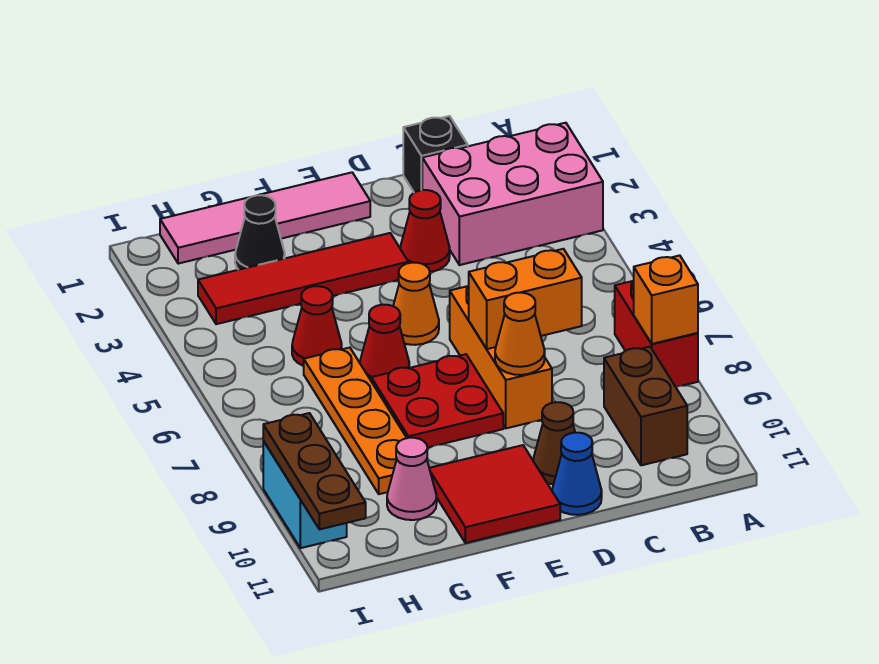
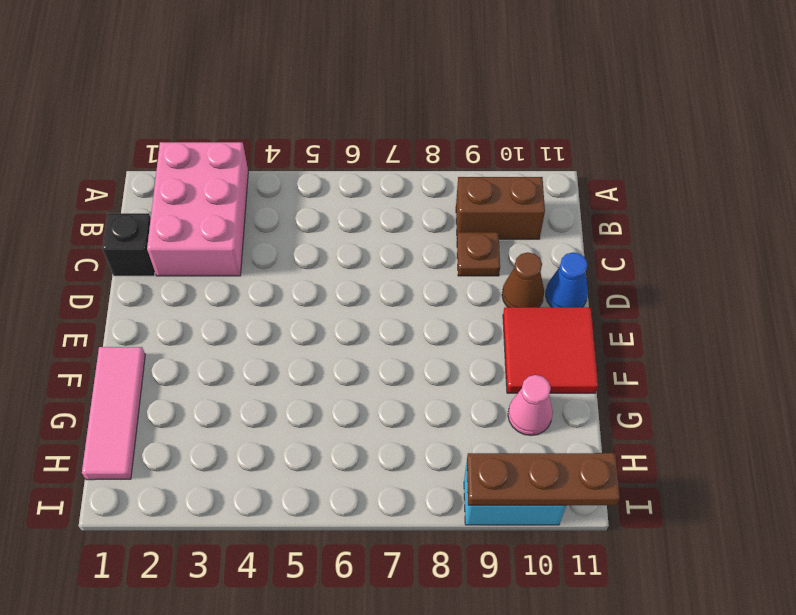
brown plate C9 level 1 -> none
pink tile F1:H1 level 1 -> pink tile E1:H1 level 1
none -> red brick A7:A8 level 1
none -> red cone D3 level 1
none -> orange brick D6:D8 level 1

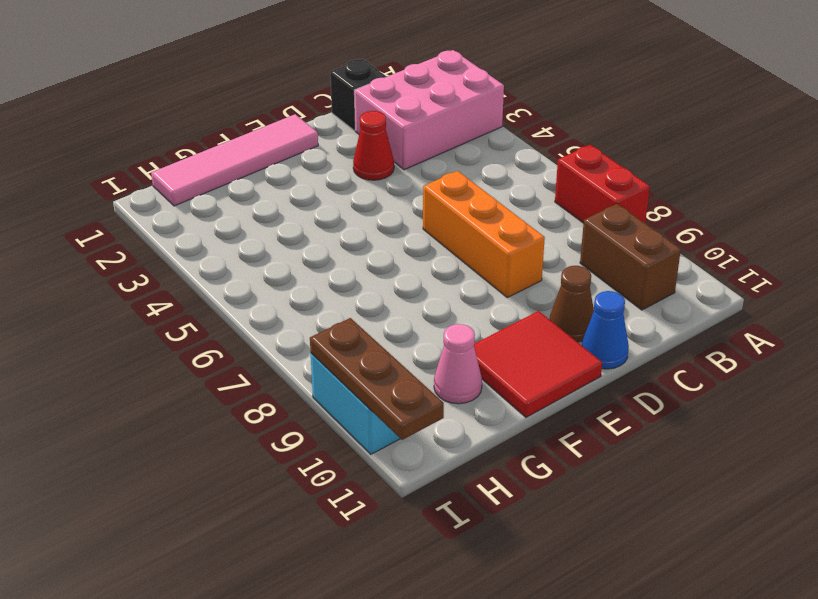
none -> red tile E3:H3 level 1
none -> orange cone E5 level 1
none -> red plate E7:F8 level 1

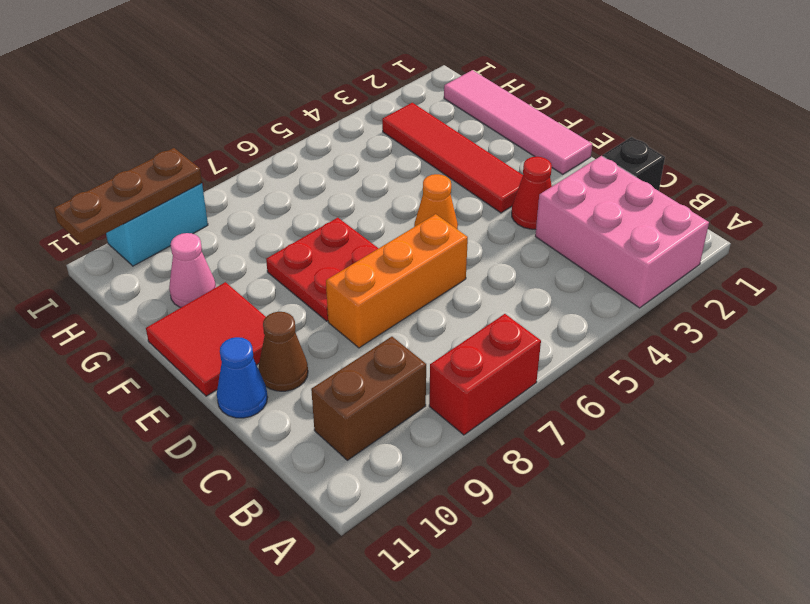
none -> red cone F6 level 1
none -> black cone G2 level 1
none -> red cone G5 level 1

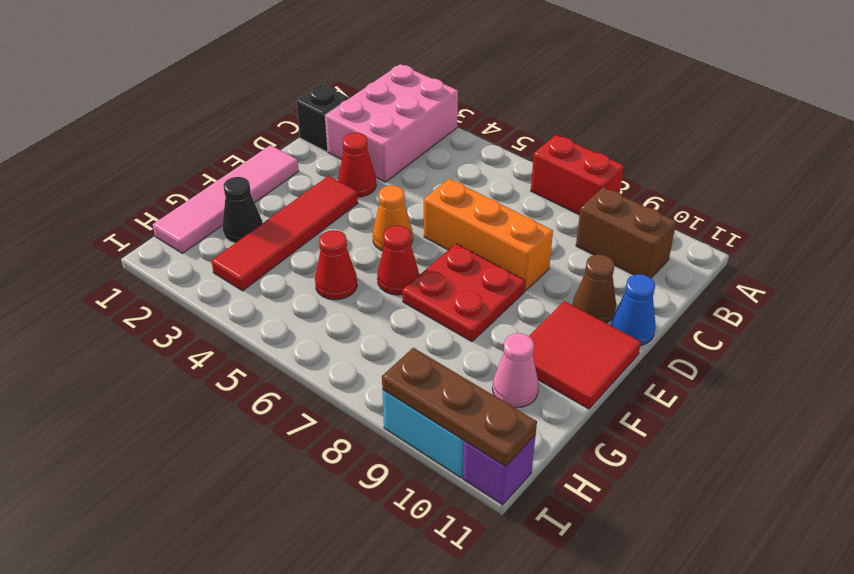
purple brick I11 level 1 -> none
none -> orange plate G6:G9 level 1
none -> orange brick A8 level 2
none -> orange brick C7:D7 level 2

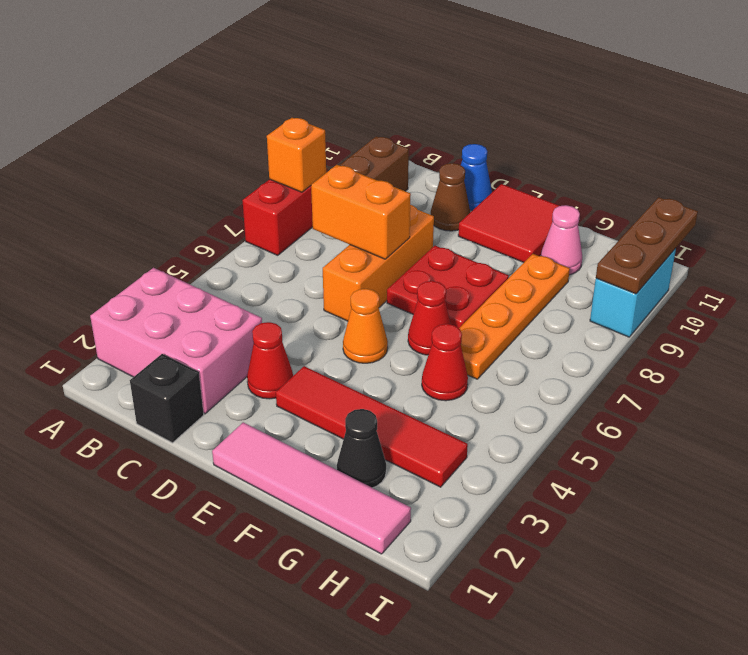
none -> orange cone D8 level 2

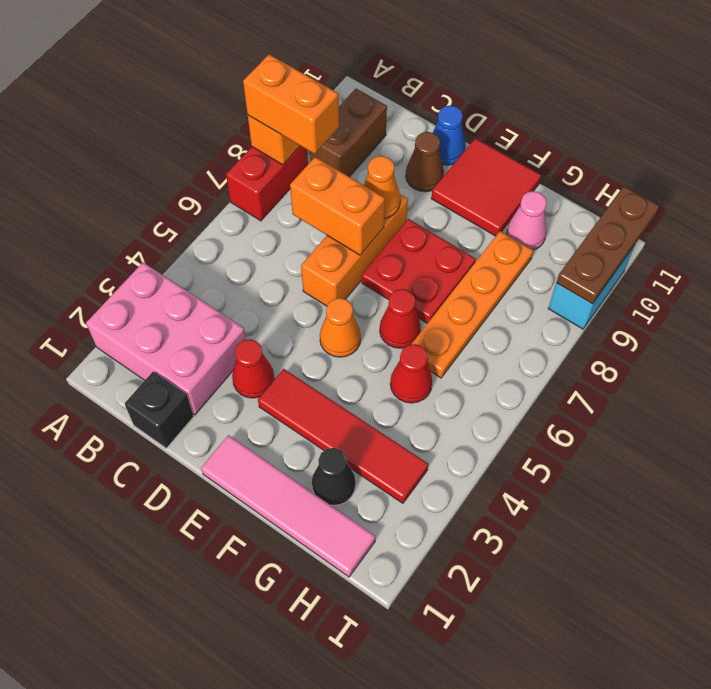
orange brick A8:B8 level 3 -> none

